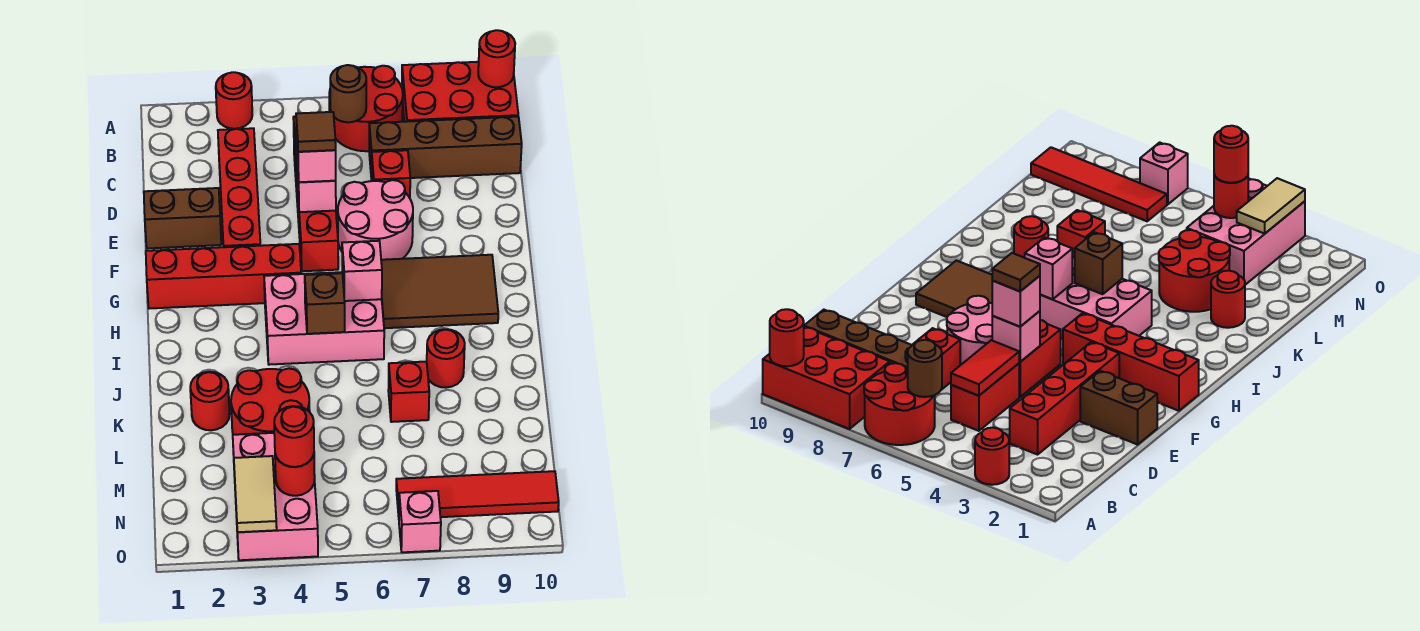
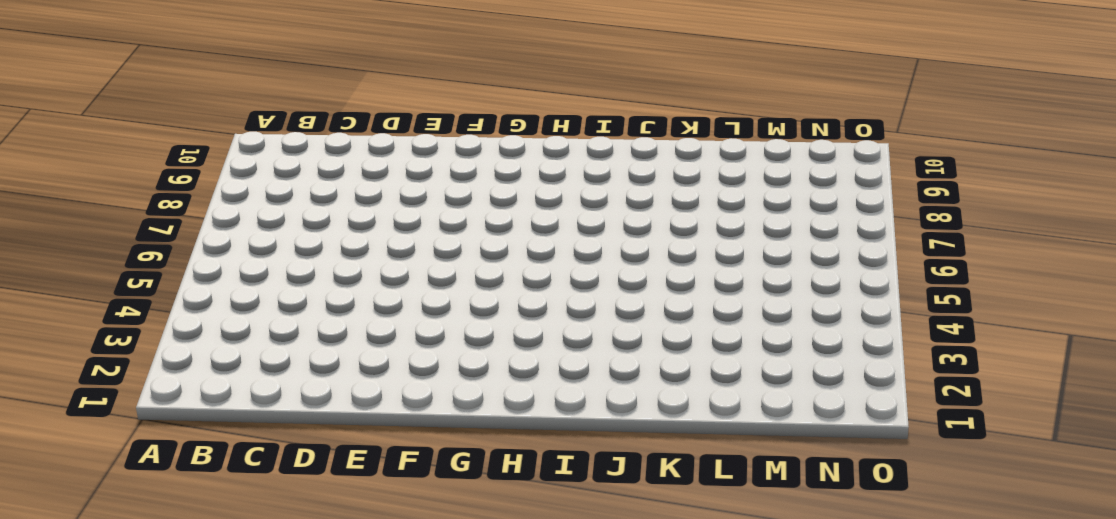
none -> red round brick A3 level 1
none -> red round brick A6:B7 level 1
none -> red brick A8:B10 level 1
none -> red brick C3:F3 level 1

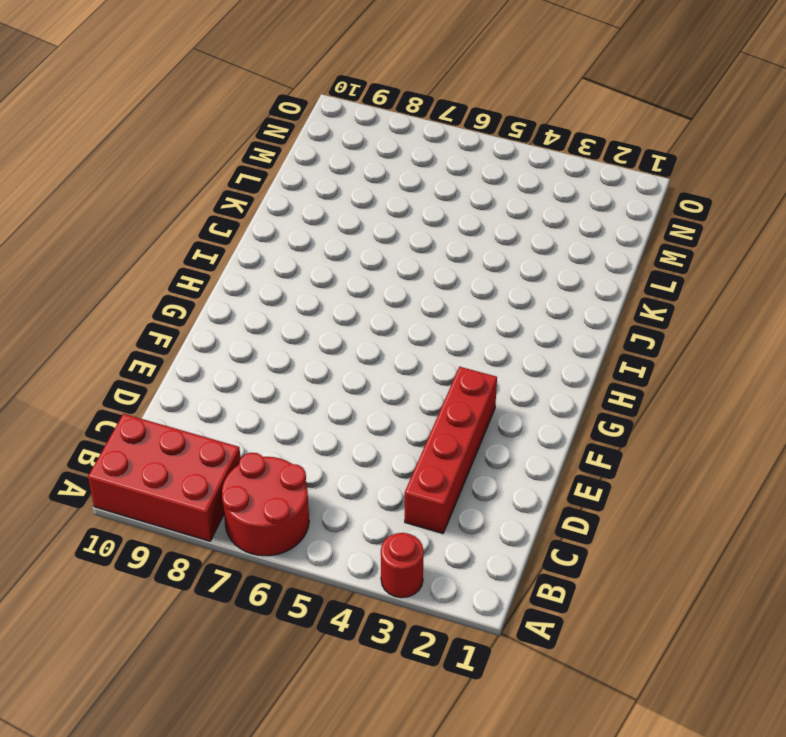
none -> red brick C5:D5 level 1
none -> brown brick C7:C10 level 1
none -> red brick D7 level 1
none -> brown brick E1:E2 level 1

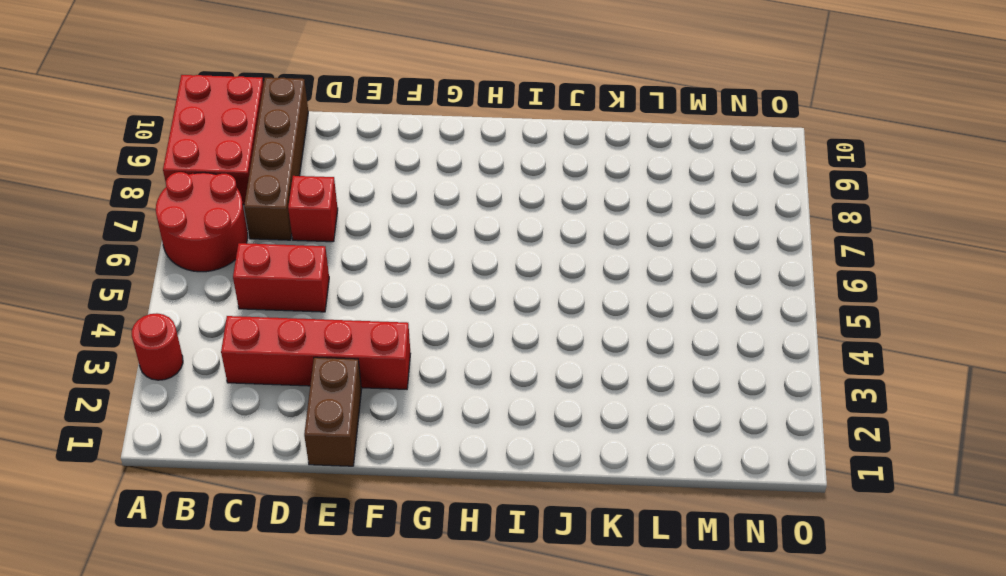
none -> red brick E5:F5 level 1
none -> pink round brick E6:F7 level 1
none -> red brick G1:G4 level 1
none -> brown tile G7:H9 level 1

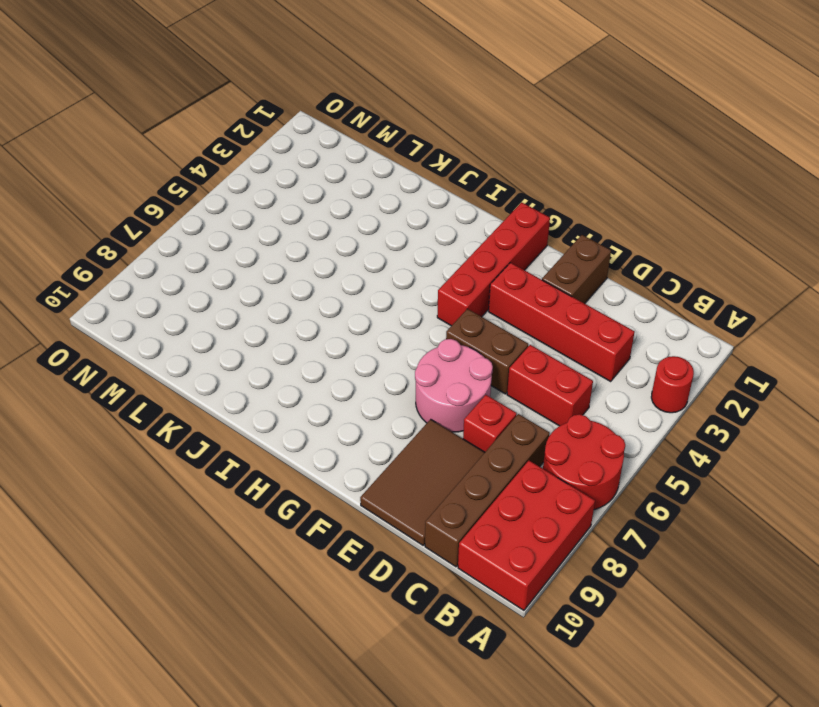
brown tile D8:E10 level 1 -> brown tile G7:H9 level 1
brown brick E5:F5 level 1 -> red brick E5:F5 level 1
none -> pink brick H4:I6 level 1
none -> red round brick J8 level 1
none -> red round brick K2 level 1
none -> red round brick K3:L4 level 1

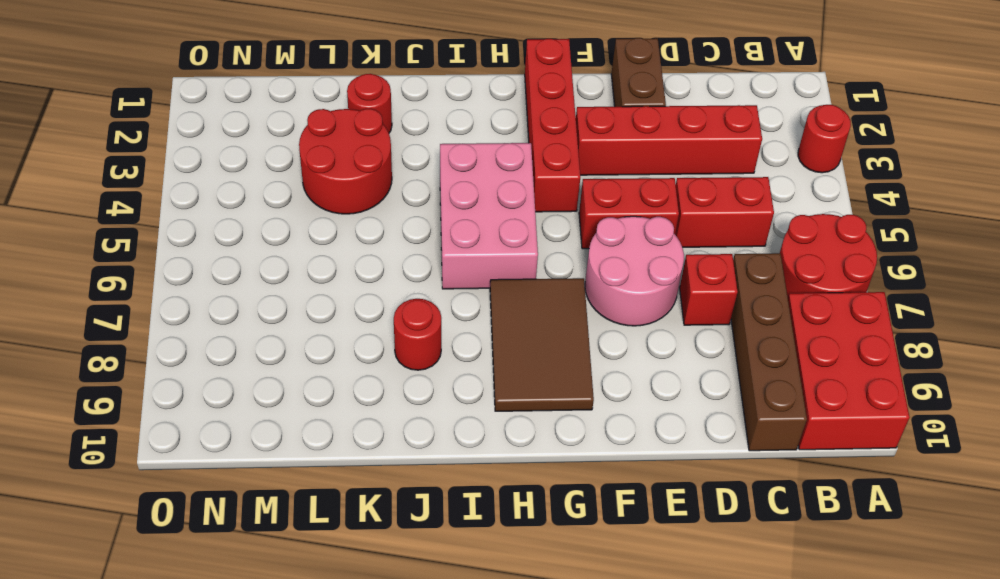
none -> red brick K7 level 1
none -> pink brick M3:O4 level 1
none -> red tile N7:N10 level 1
none -> pink brick O7 level 1

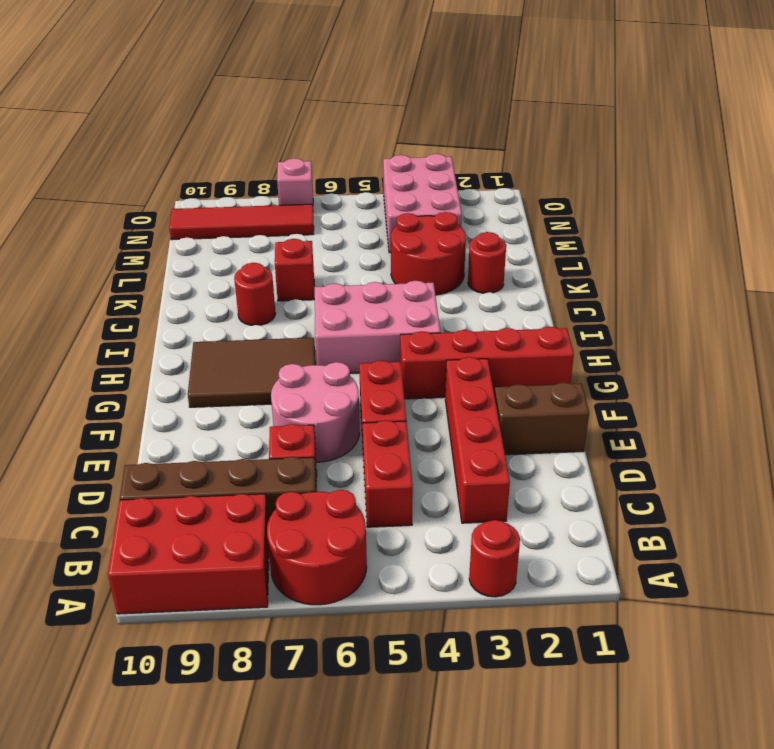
none -> red round brick A10 level 2
none -> brown round brick B6 level 2
none -> red tile C5:D5 level 2
none -> pink brick E5 level 2

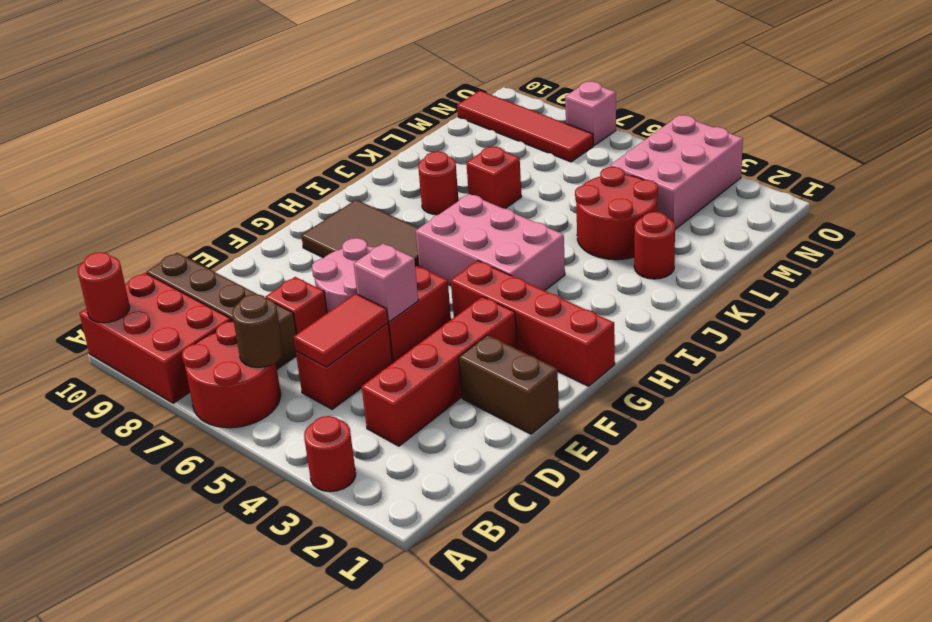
none -> pink brick H6 level 2
none -> brown brick I5 level 2
none -> tan tile N3:O3 level 2
none -> red round brick N4 level 2

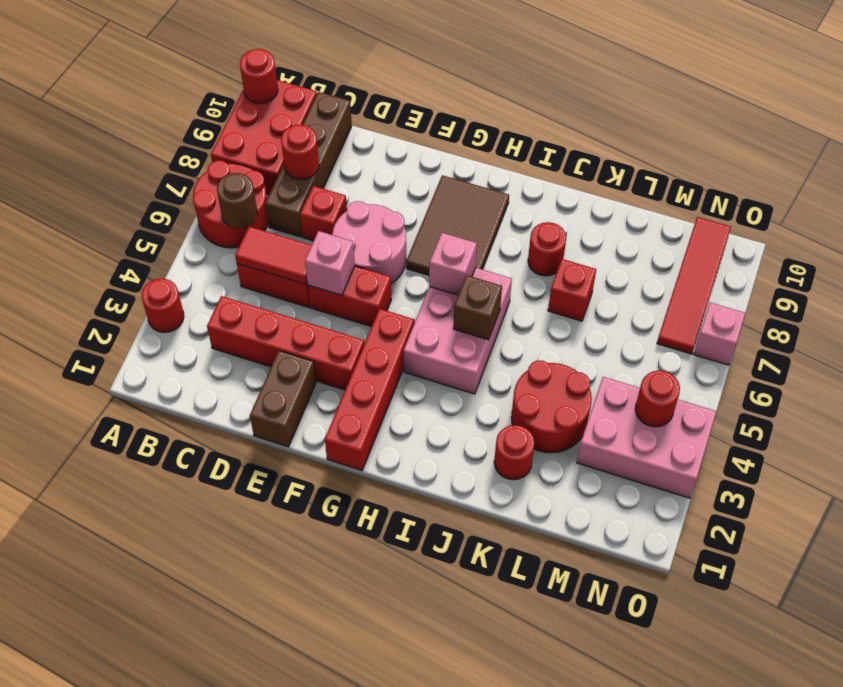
red round brick C8 level 2 -> red round brick N4 level 3
none -> tan tile N3:O3 level 2
none -> pink brick E5 level 3
none -> brown tile E5 level 4

